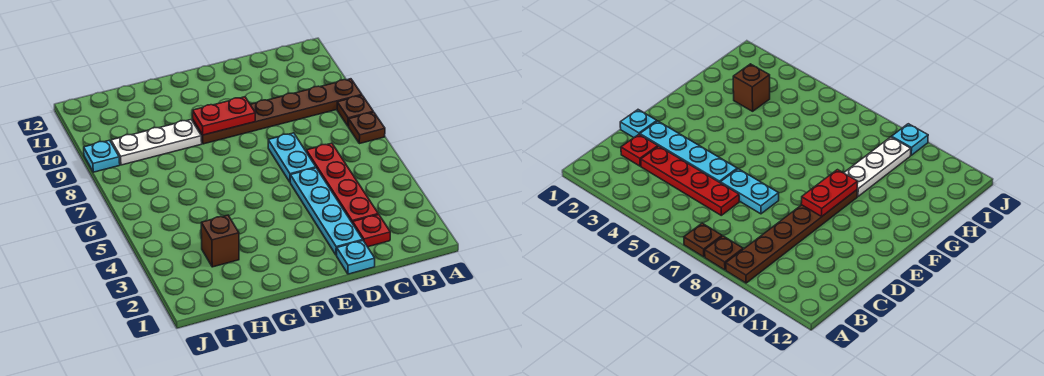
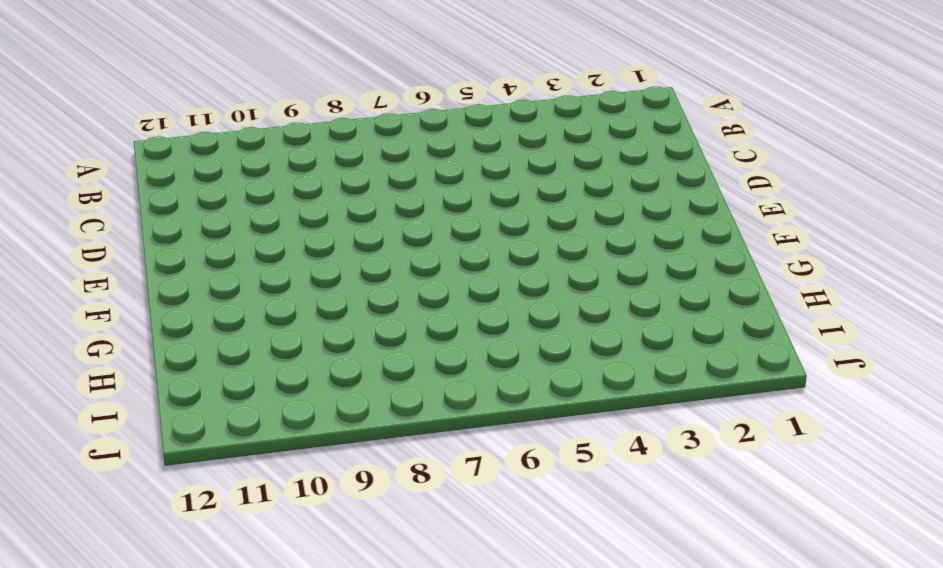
none -> brown plate A7 level 1
none -> brown plate A8 level 1
none -> brown plate A9:F9 level 1

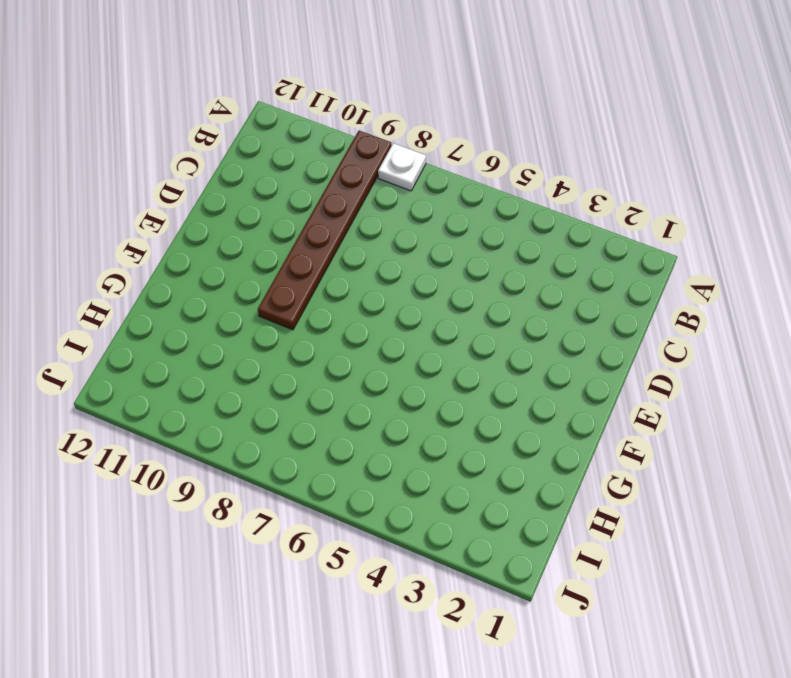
white plate A8 level 1 -> brown plate A8 level 1
none -> brown plate A7 level 1
none -> red plate C2 level 1
none -> red plate C3:C6 level 1

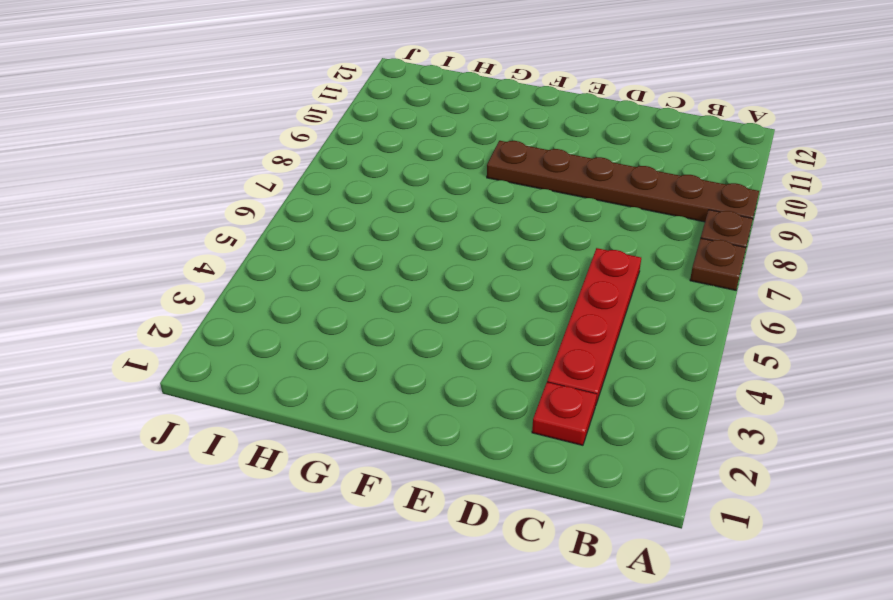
none -> cyan plate D1 level 1
none -> cyan plate D2:D5 level 1
none -> cyan plate D6:D7 level 1

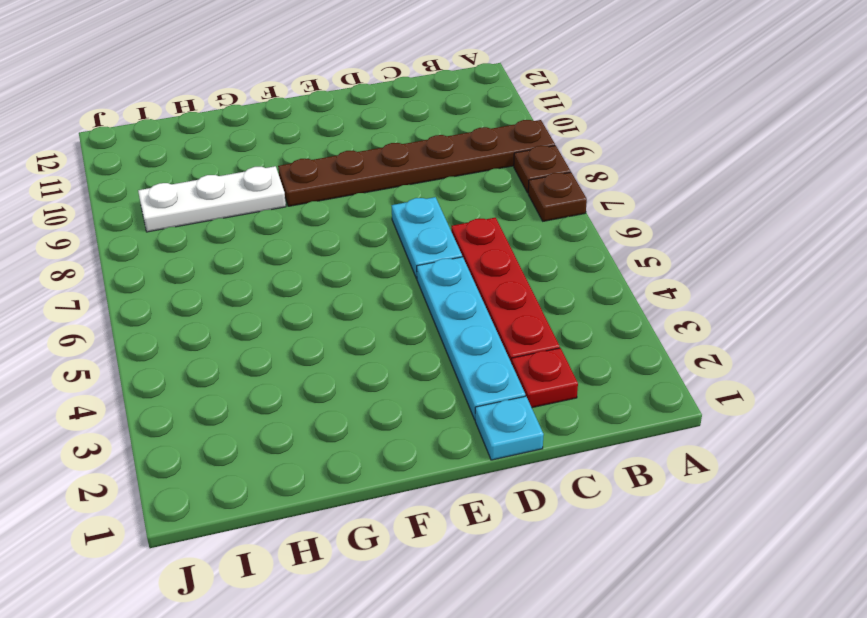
none -> brown brick H3 level 1
none -> cyan plate J9 level 1
none -> red plate E9:F9 level 2

